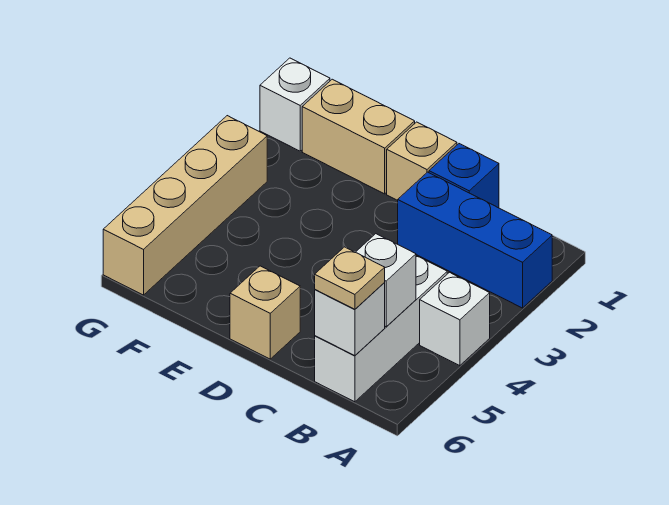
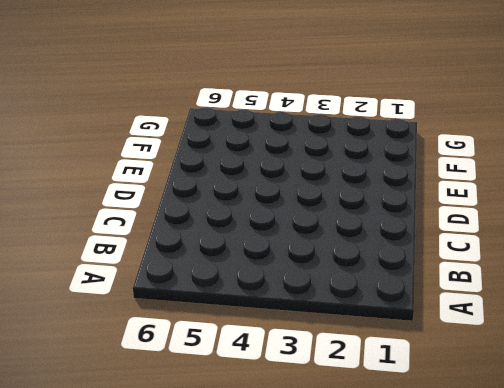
none -> blue brick A2:C2 level 1
none -> white brick A4 level 1
none -> white brick B4:B6 level 1

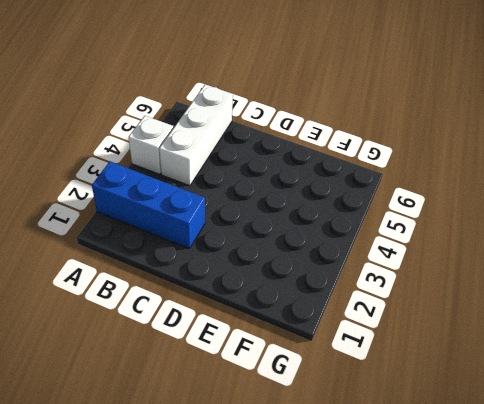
none -> blue brick C1 level 1
none -> tan brick D1 level 1
none -> tan brick D6 level 1

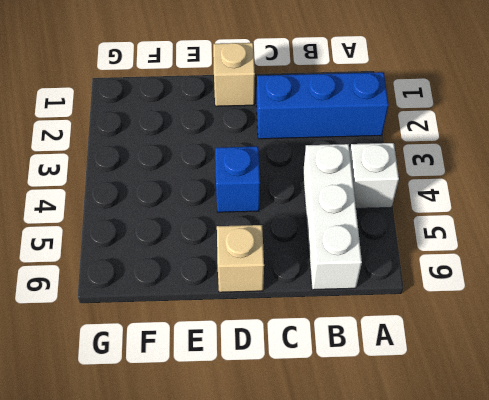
blue brick D4 level 1 -> blue brick C1 level 1
none -> tan brick E1:F1 level 1
none -> white brick G1 level 1
none -> tan brick G3:G6 level 1

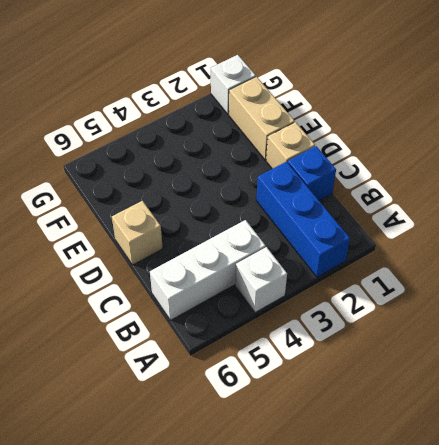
none -> tan brick G3:G6 level 1
none -> white brick B5 level 2
none -> white brick B6 level 2

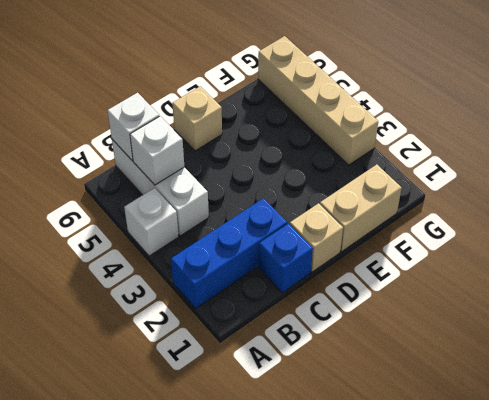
none -> white brick G1 level 1
none -> tan plate B6 level 3

